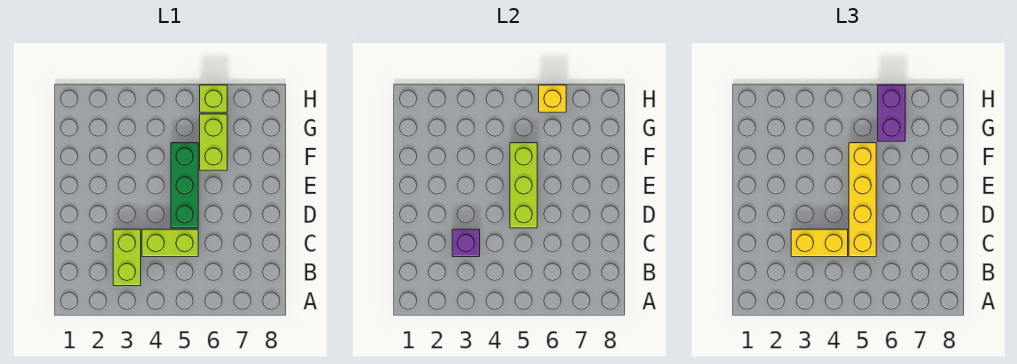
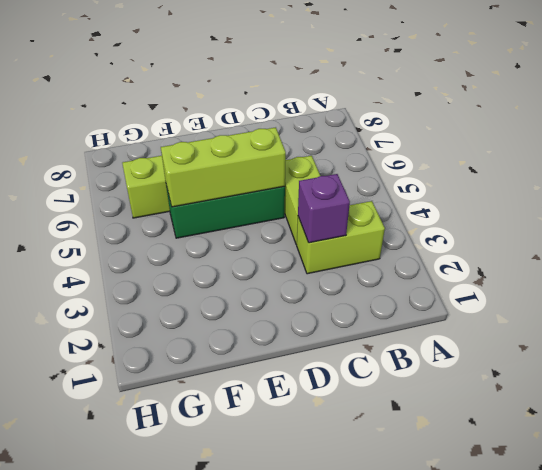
none -> lime brick H6 level 1
none -> yellow brick H6 level 2

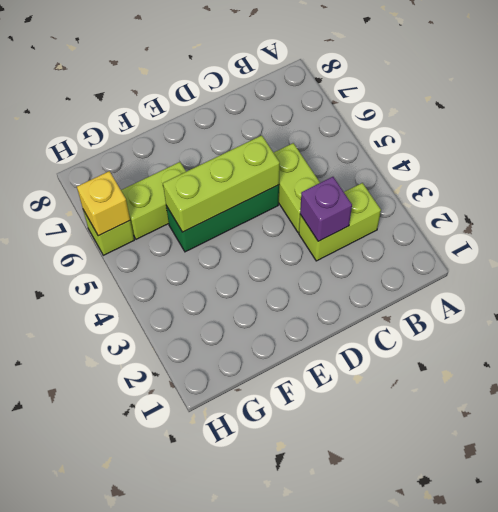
none -> yellow brick C3:C4 level 3
none -> yellow brick C5:F5 level 3

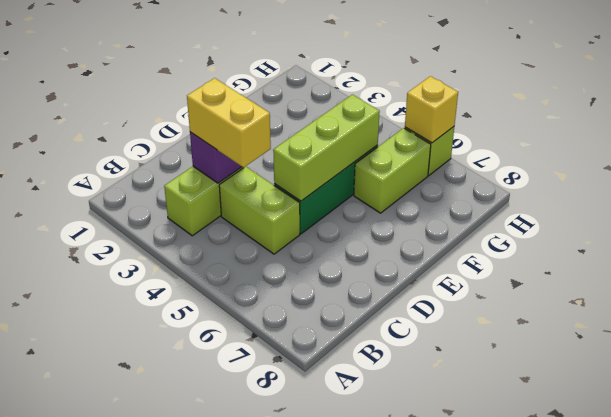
none -> yellow brick C5:F5 level 3
none -> purple brick G6:H6 level 3

